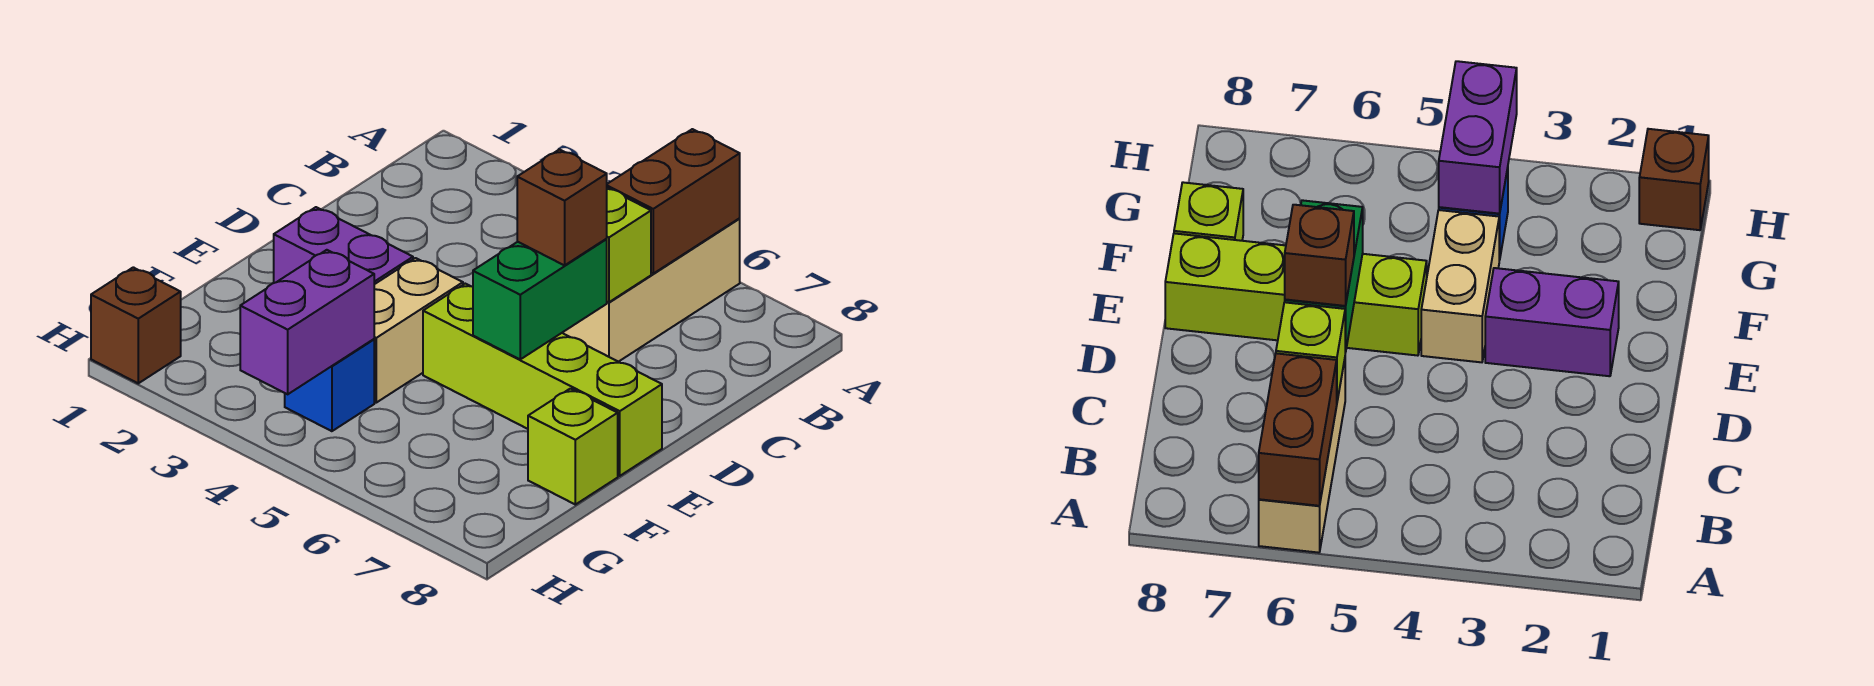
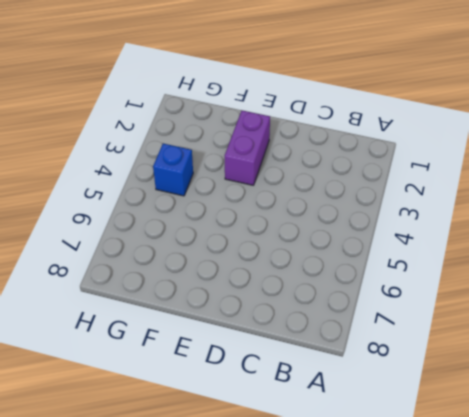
none -> tan brick A6:C6 level 1
none -> tan brick E4:F4 level 1
none -> lime brick E5:E8 level 1

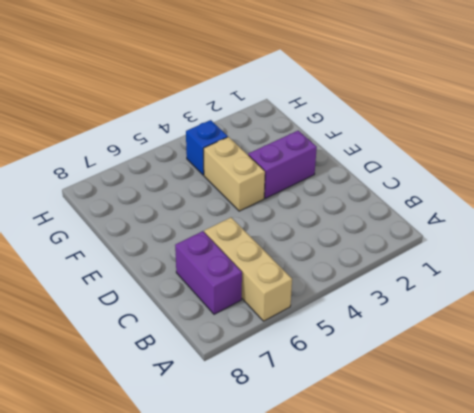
purple brick B7:C7 level 1 -> purple brick G4:H4 level 2
none -> lime brick E5:E8 level 1
none -> lime brick F8 level 1
none -> brown brick H1 level 1

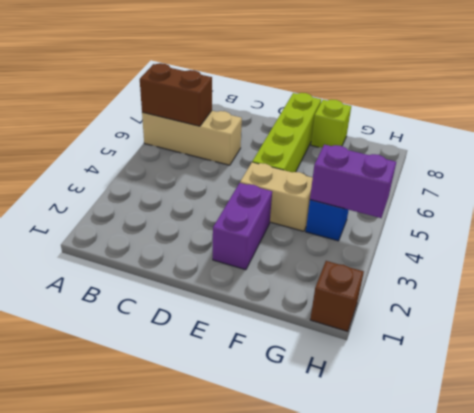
none -> lime brick C6 level 2
none -> green brick D6:E6 level 2
none -> brown brick D6 level 3

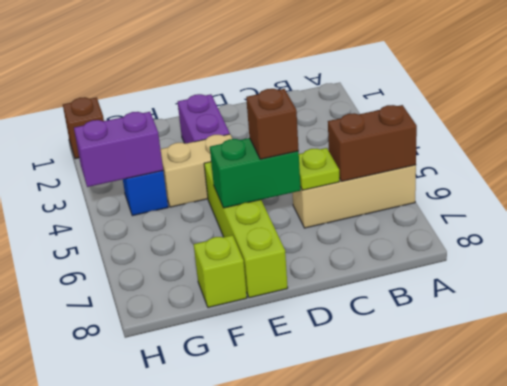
lime plate C6 level 2 -> lime brick C6 level 2

